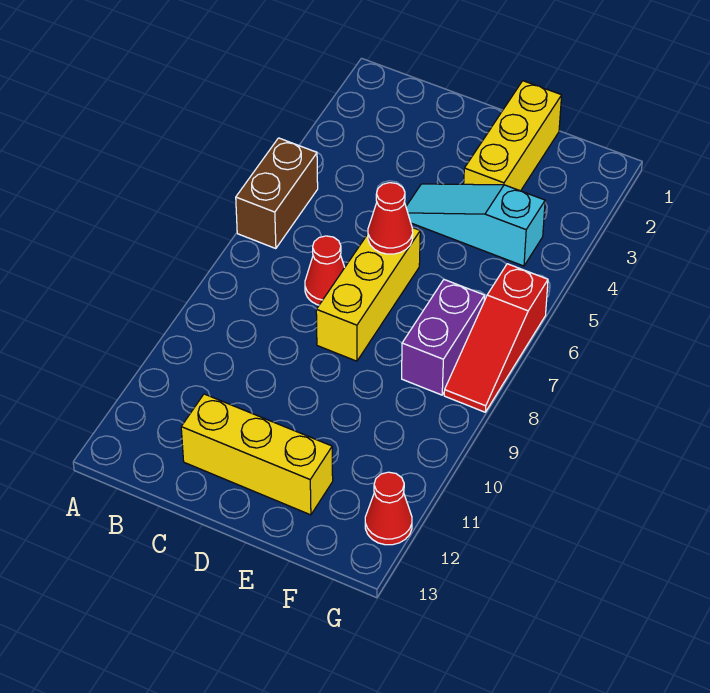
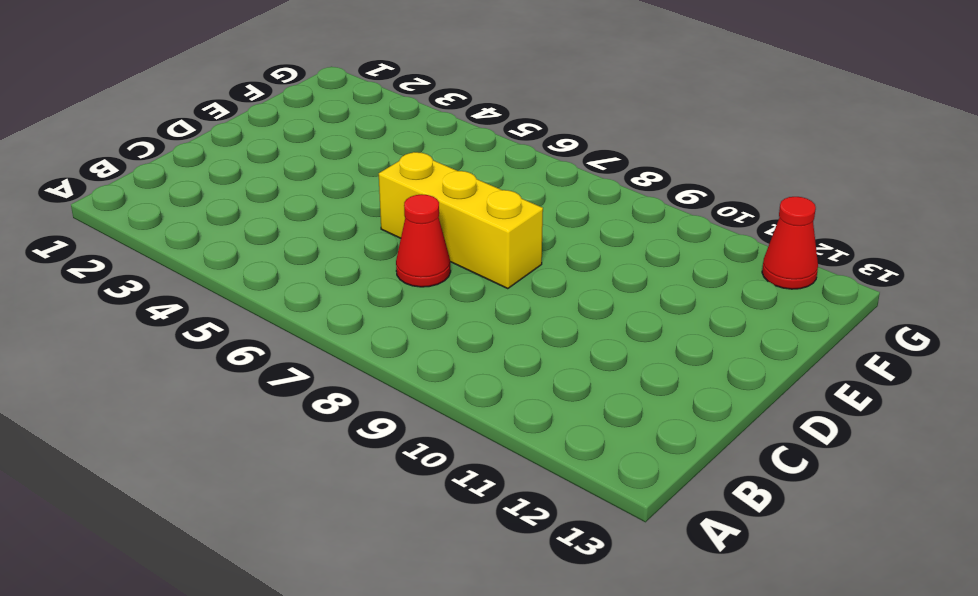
none -> brown brick A5:A6 level 1
none -> yellow brick C12:E12 level 1

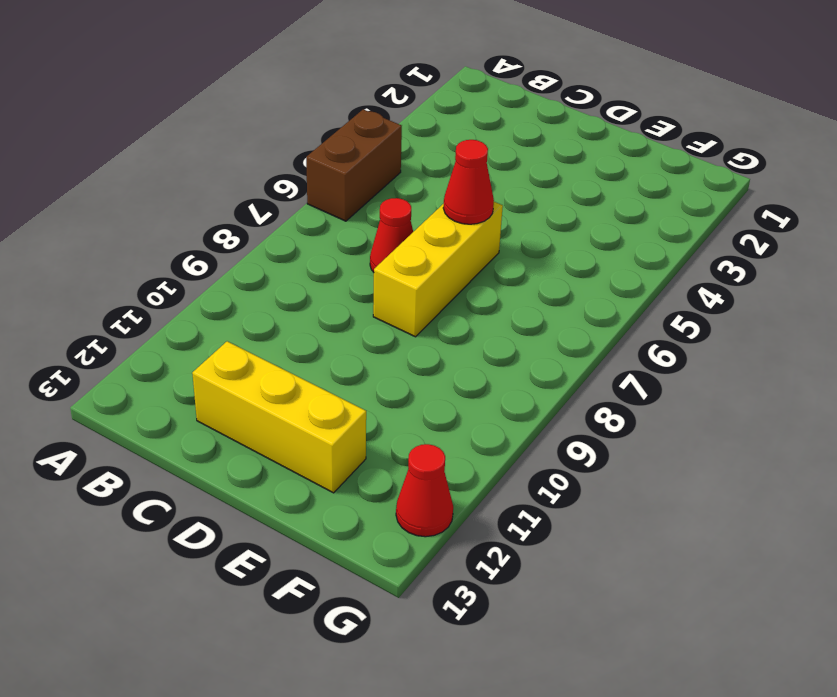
none -> cyan slope D4:F4 level 1 top F
none -> yellow brick E1:E3 level 1

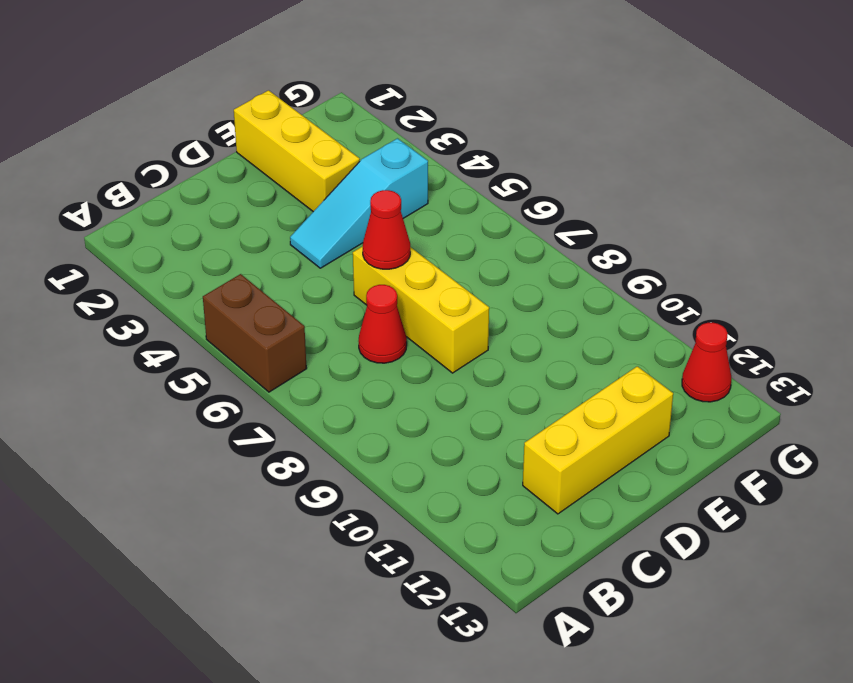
none -> purple brick F7:F8 level 1
none -> red slope G6:G8 level 1 top 6

